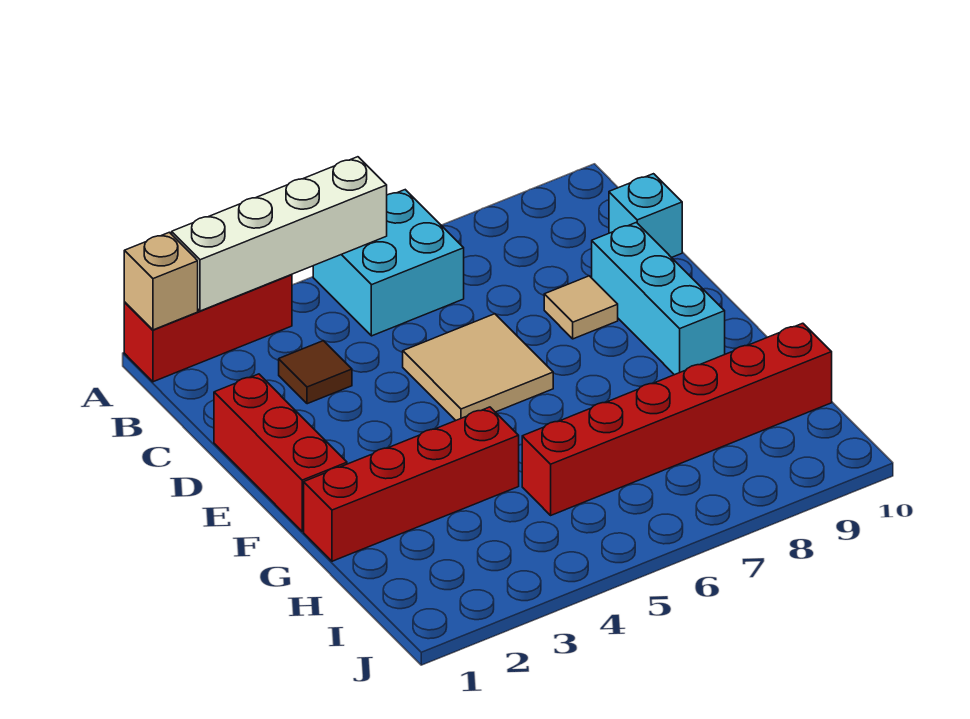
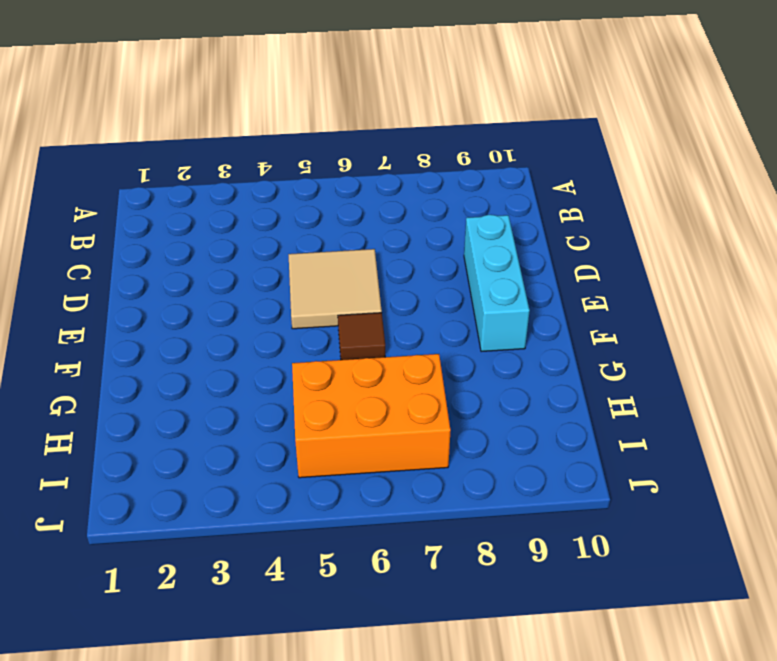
brown tile F6 level 1 -> brown tile C3 level 1
orange brick H5:I7 level 1 -> red brick H5:H10 level 1
none -> red brick A1:A3 level 1
none -> cyan brick A5:B6 level 1
none -> cyan brick C10 level 1

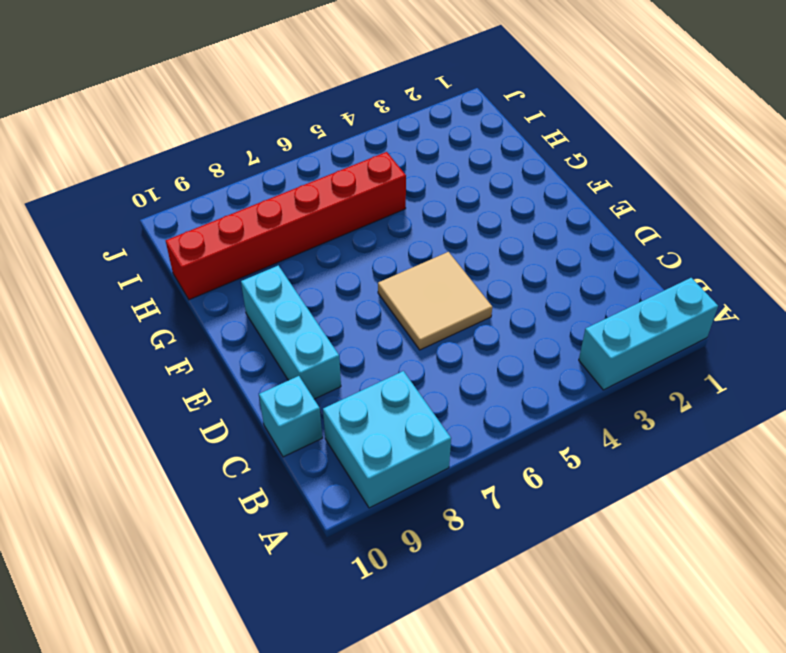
cyan brick A1:A3 level 1 -> red brick A1:A3 level 1
cyan brick A8:B9 level 1 -> cyan brick A5:B6 level 1
none -> brown tile C3 level 1
none -> red brick D1:F1 level 1
none -> tan tile D8 level 1

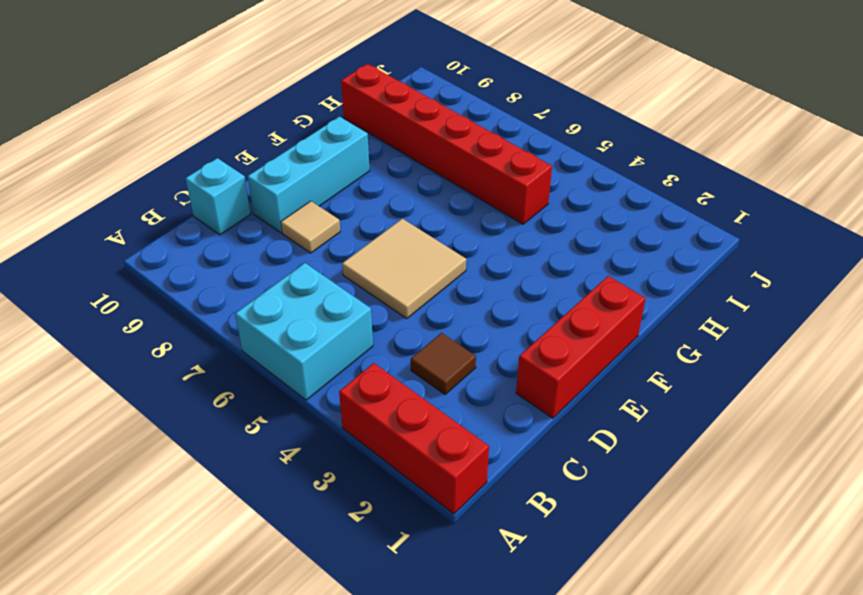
none -> red brick G1:G4 level 1
none -> tan brick A1 level 2
none -> white brick A2:A5 level 2

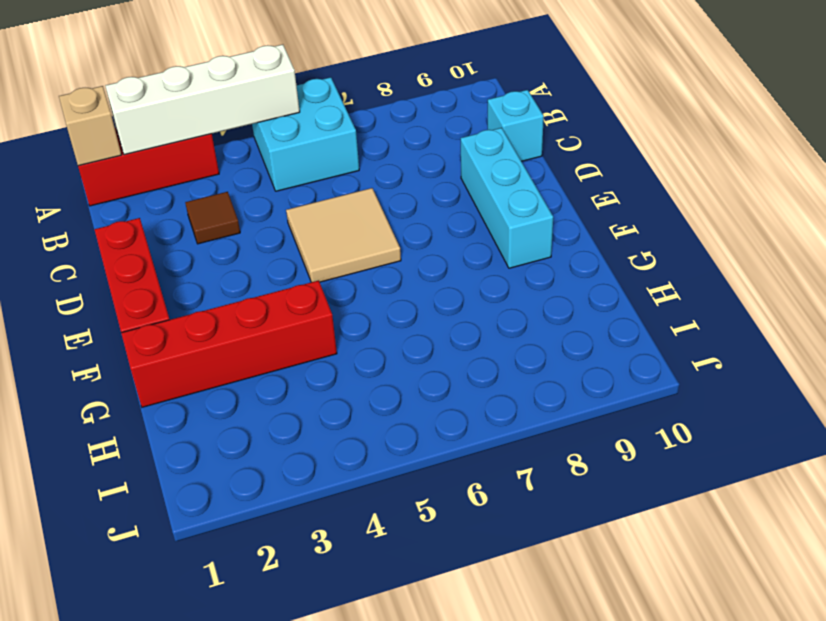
none -> tan tile D8 level 1
none -> red brick H5:H10 level 1

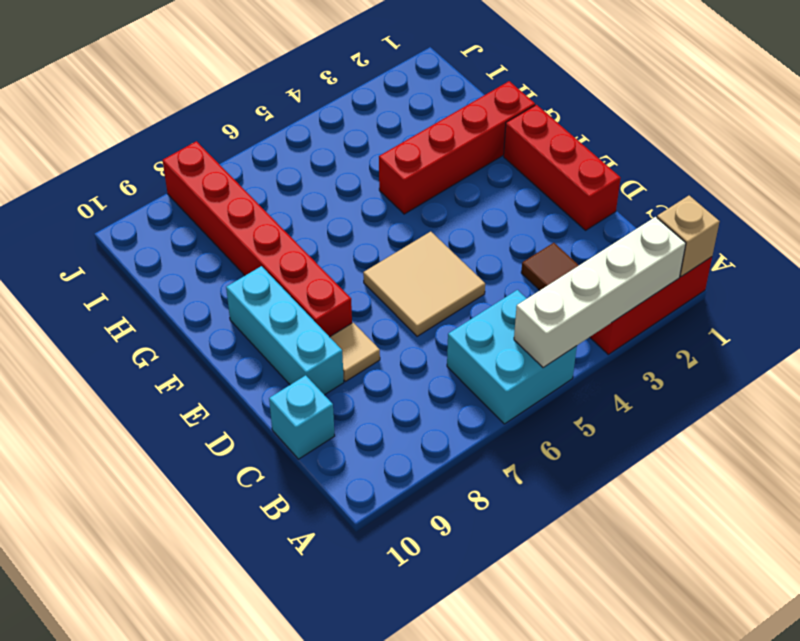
red brick E8:J8 level 1 -> red brick H5:H10 level 1

